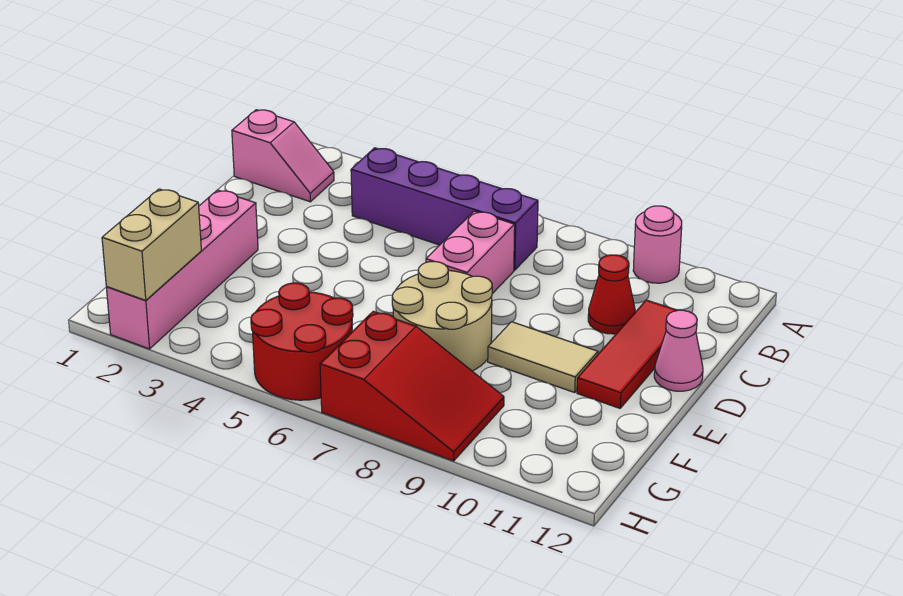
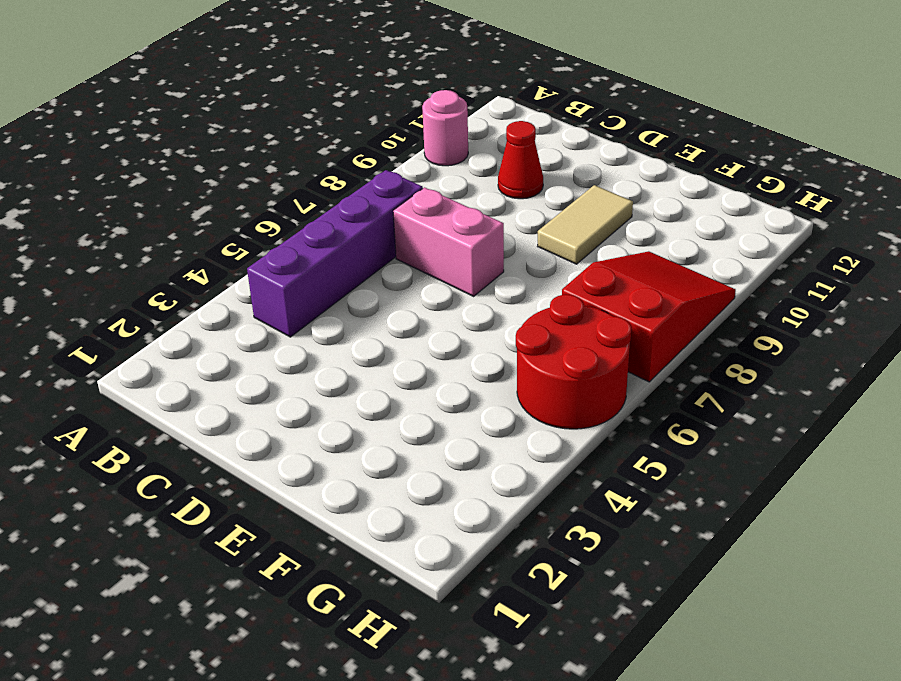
none -> pink slope B1:B2 level 1 top 1
none -> red tile C11:E11 level 1
none -> pink cone D12 level 1

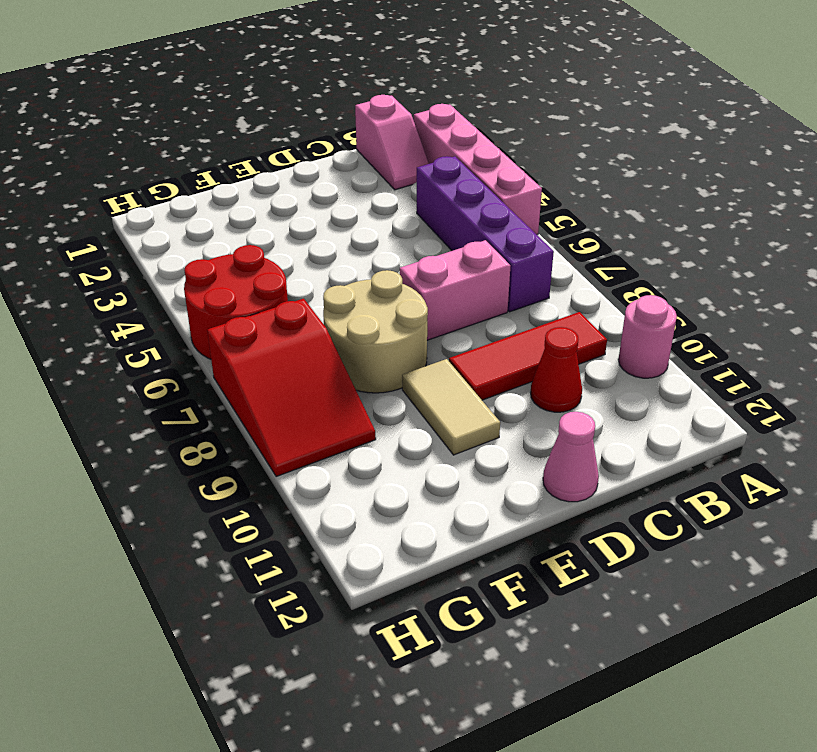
pink brick A2:A5 level 1 -> pink brick E2:H2 level 1
red tile B9:D9 level 1 -> red tile C11:E11 level 1
none -> tan brick G2:H2 level 2

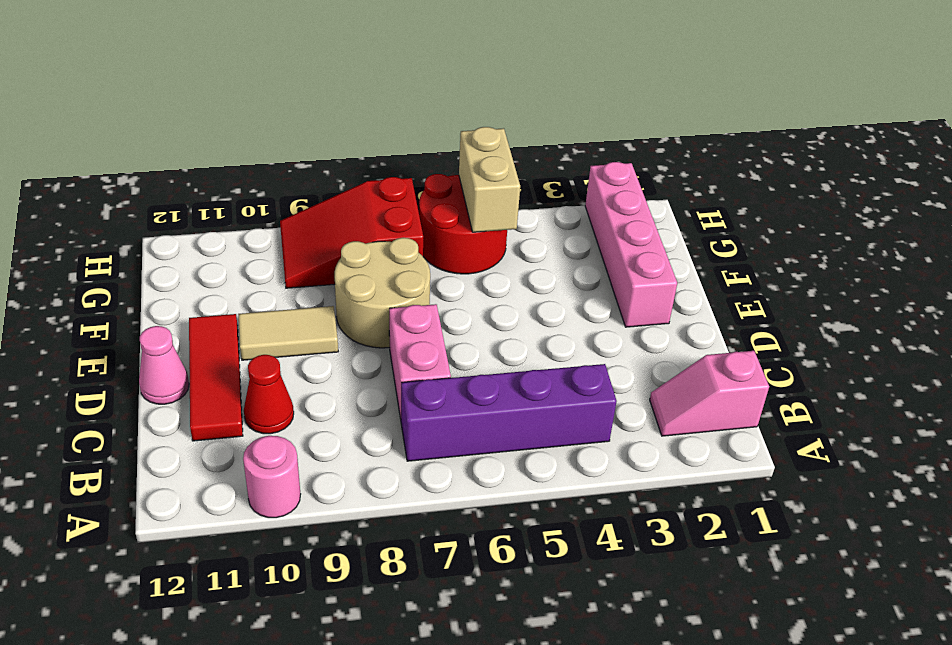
tan brick G5:H5 level 2 -> tan brick G2:H2 level 2

